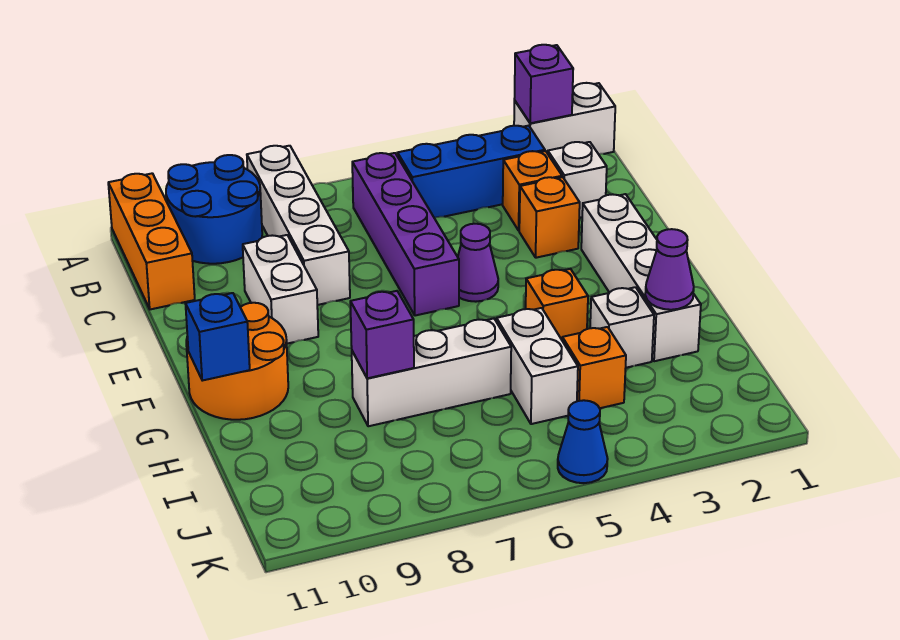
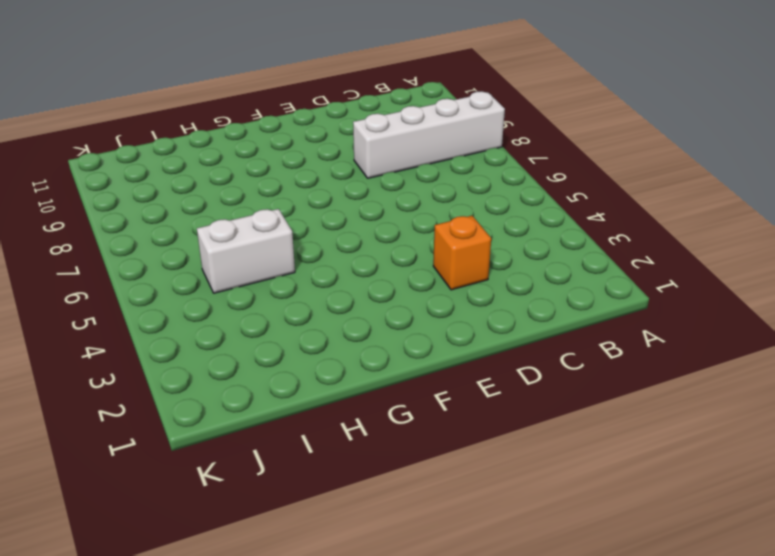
none -> white brick A1:A2 level 1
none -> blue round brick A9:B10 level 1
none -> orange brick A11:C11 level 1

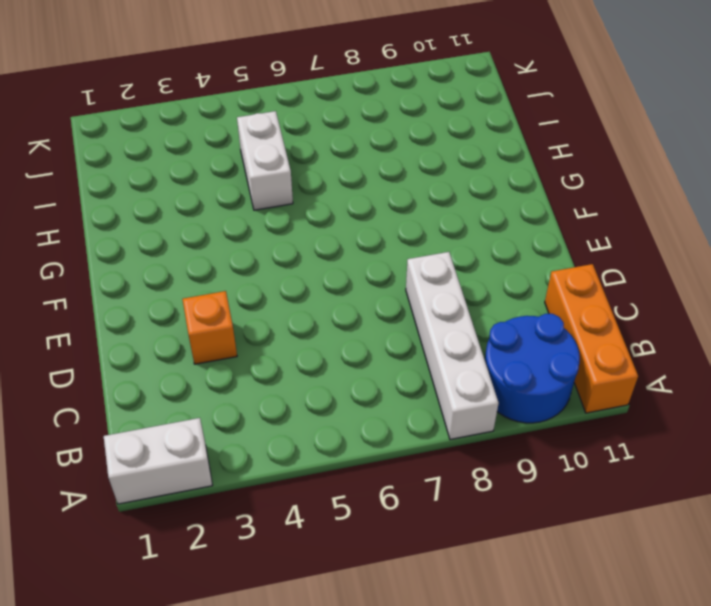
none -> blue brick B3:B5 level 1
none -> purple brick B6:E6 level 1
none -> white brick C2 level 1

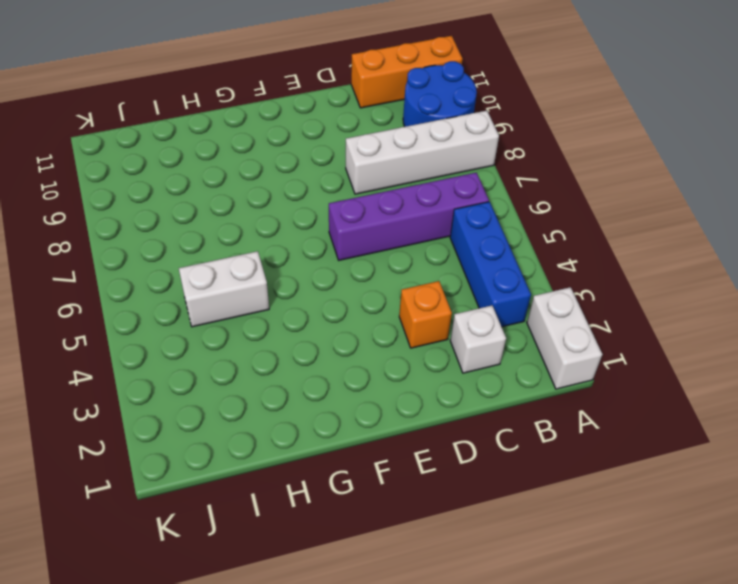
none -> orange brick C3 level 1
none -> white brick D9:E9 level 1
none -> white brick E2:H2 level 1

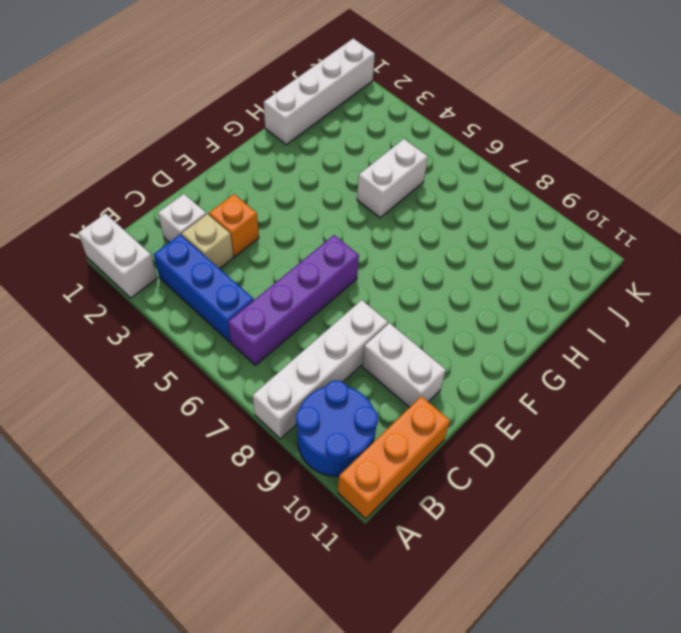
tan brick C3 level 1 -> orange brick C3 level 1
white brick D9:D10 level 1 -> white brick D9:E9 level 1
white brick H1:K1 level 1 -> white brick E2:H2 level 1
none -> purple cone E5 level 1
none -> orange round brick F10:G11 level 1
none -> orange brick G4 level 1

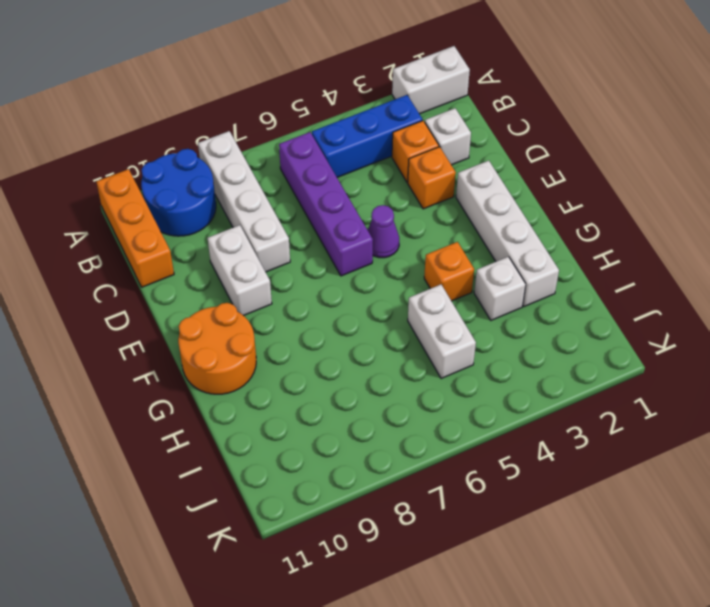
none -> white brick H6:H8 level 1
none -> orange brick I4 level 1
none -> blue cone K5 level 1

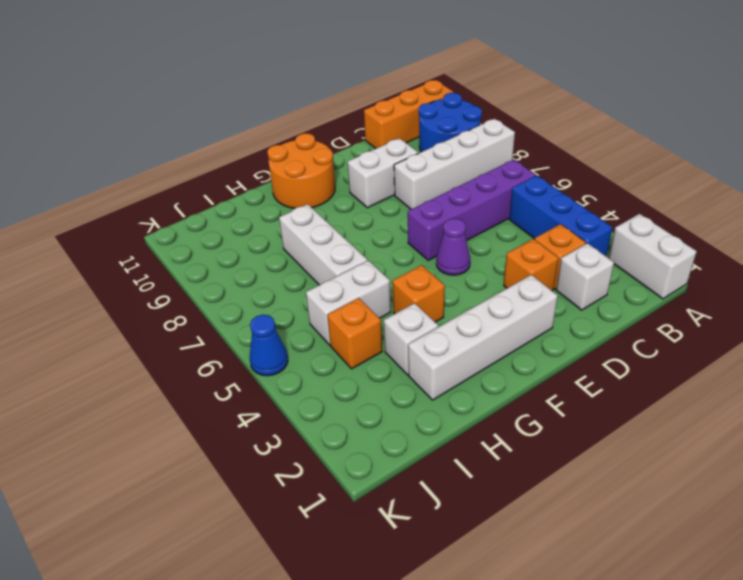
none -> purple brick A2 level 2
none -> blue brick G11 level 2
none -> purple cone H2 level 2

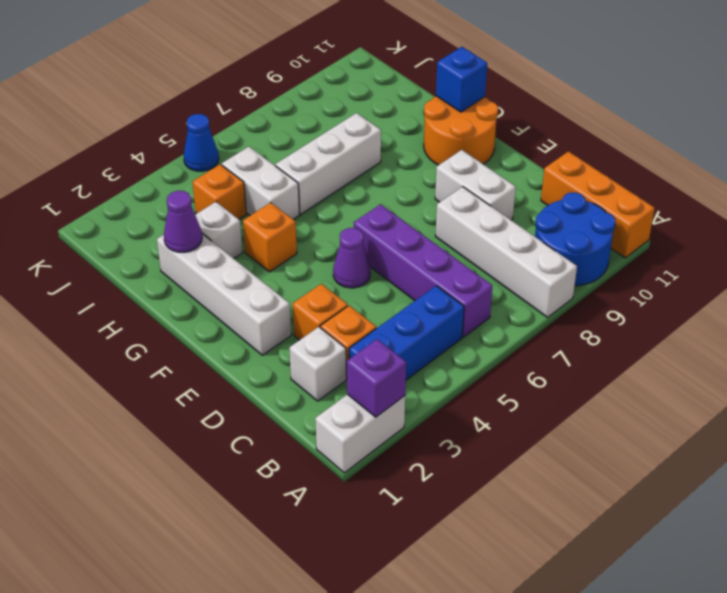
none -> purple brick H8 level 2

